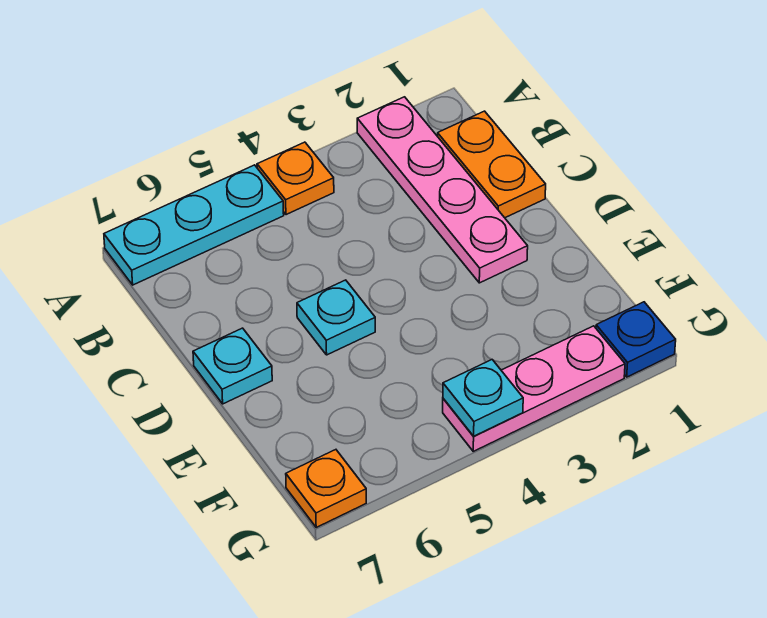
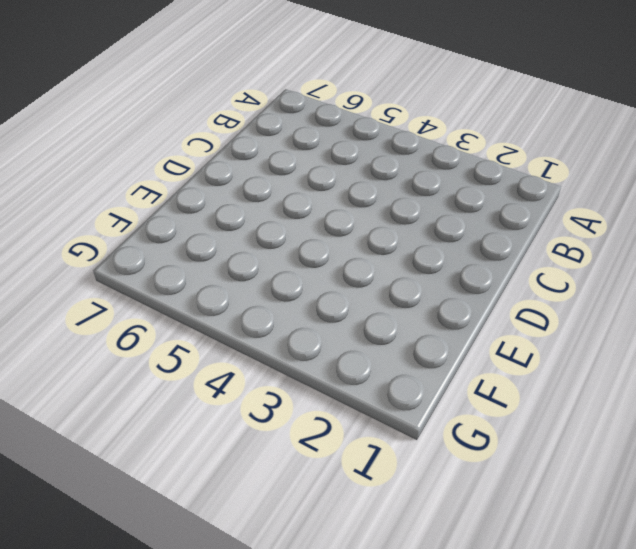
none -> pink plate A2:D2 level 1
none -> orange plate A4 level 1

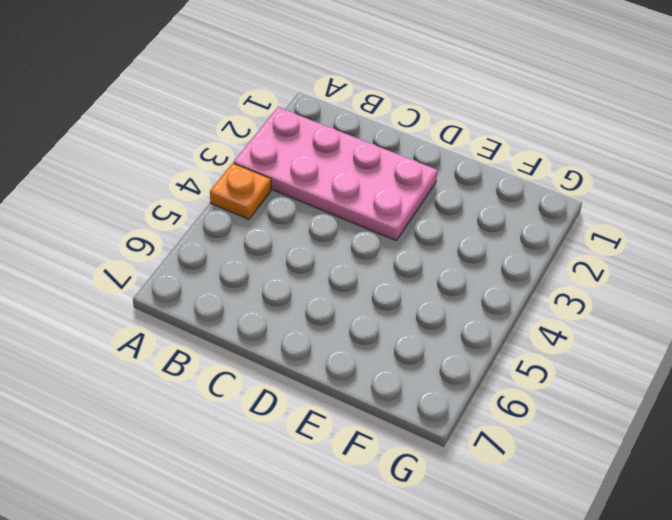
pink plate A2:D3 level 1 -> pink plate A2:D2 level 1
none -> cyan plate A5:A7 level 1
none -> orange plate B1:C1 level 1

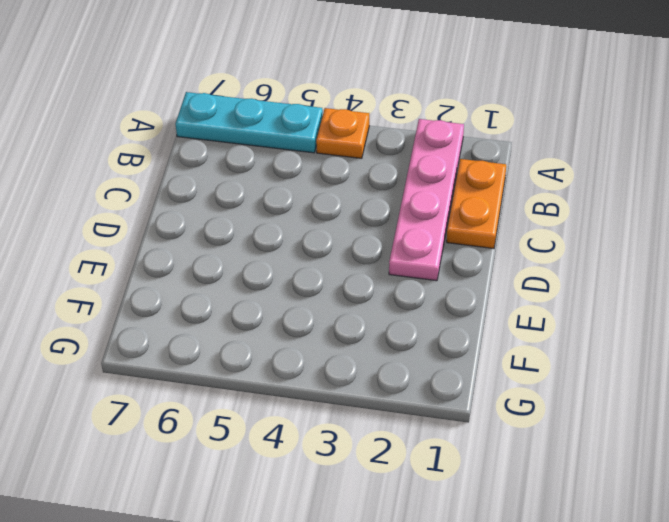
none -> cyan plate D5 level 1
none -> cyan plate D7 level 1

